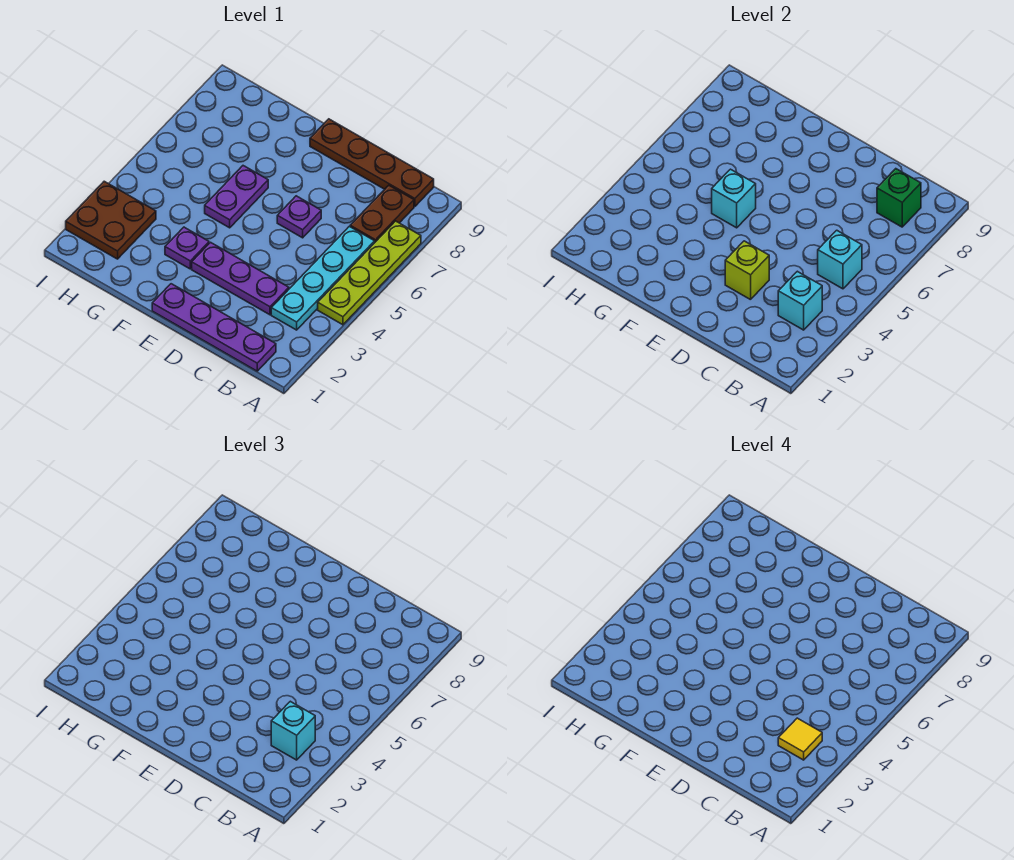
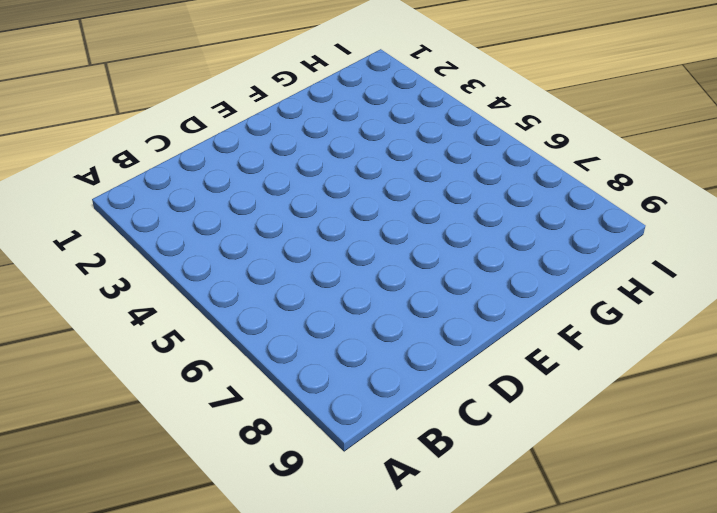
none -> lime plate A4:A7 level 1
none -> purple plate B1:E1 level 1
none -> cyan plate B3:B6 level 1

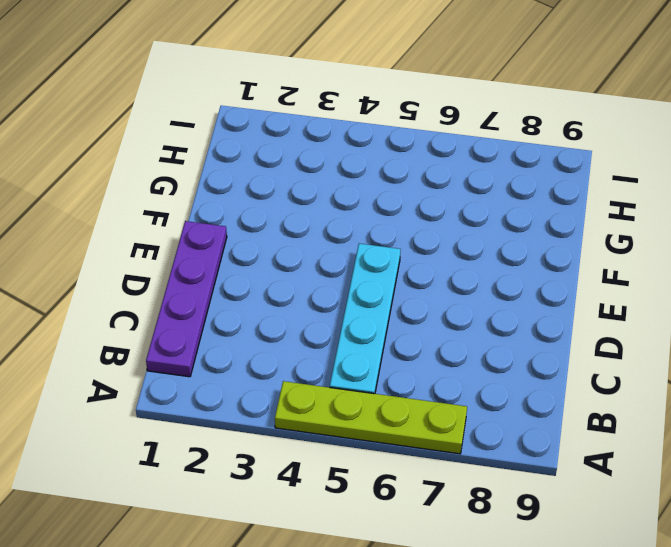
cyan plate B5:E5 level 1 -> cyan plate B3:B6 level 1
none -> brown plate B7:B8 level 1
none -> brown plate B9:E9 level 1
none -> purple plate C3:E3 level 1

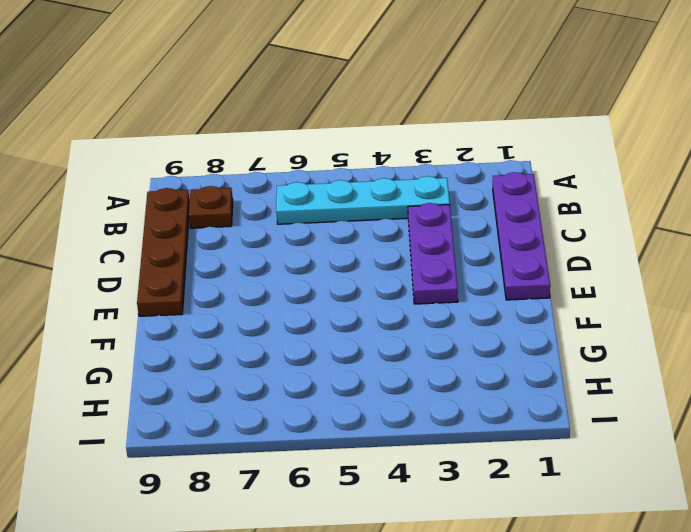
brown plate B8 level 1 -> brown plate B7:B8 level 1
none -> lime plate A4:A7 level 1
none -> purple plate D6 level 1
none -> purple plate F3 level 1

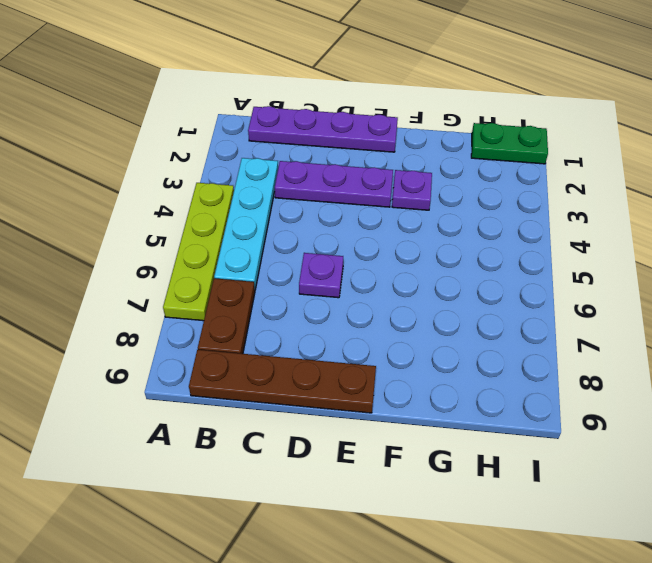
green plate H1:I1 level 1 -> none
none -> purple plate F5:F6 level 1
none -> brown plate H2:I3 level 1
none -> cyan brick B3 level 2

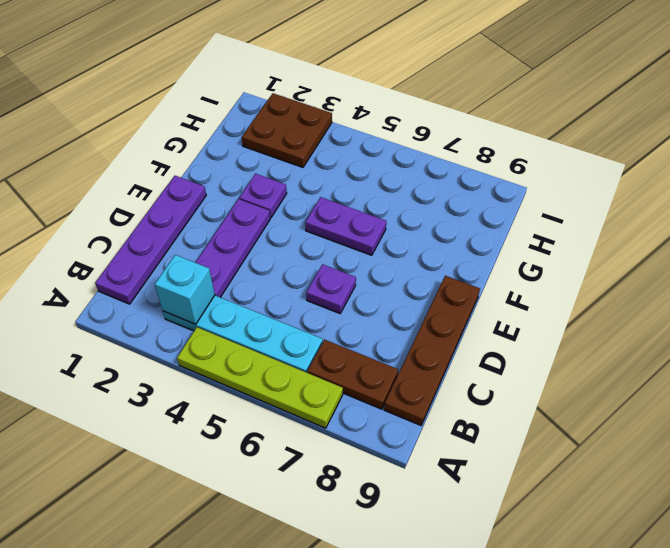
none -> cyan brick B5 level 2
none -> green brick B8 level 2
none -> lime brick D3 level 2

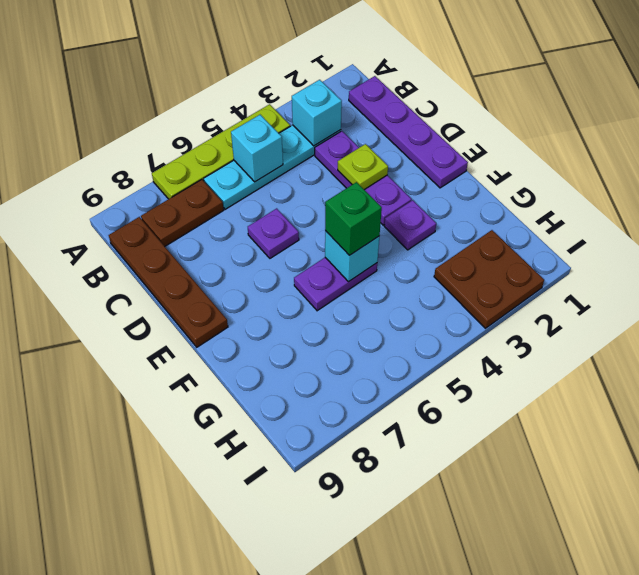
lime plate D3 level 2 -> lime brick D3 level 2
green brick F5 level 3 -> green brick B8 level 2
none -> cyan brick B3 level 3
none -> yellow tile B3 level 4

